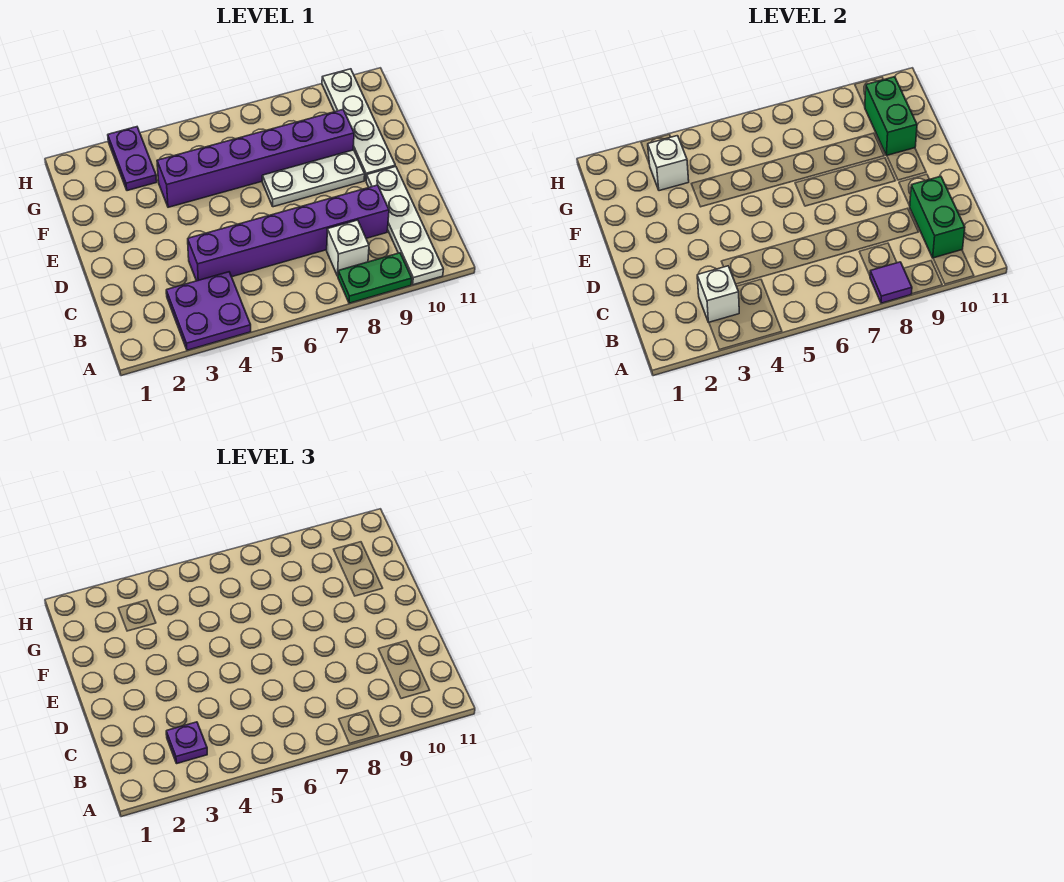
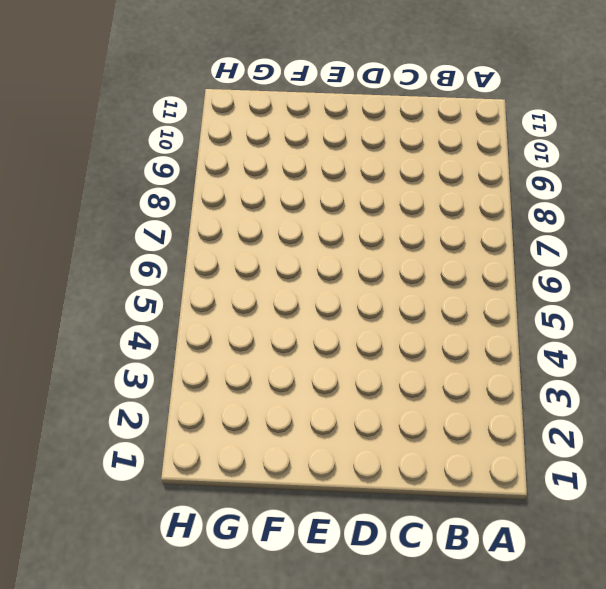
none -> purple plate A3:B4 level 1
none -> green plate A8:A9 level 1
none -> white plate A10:D10 level 1

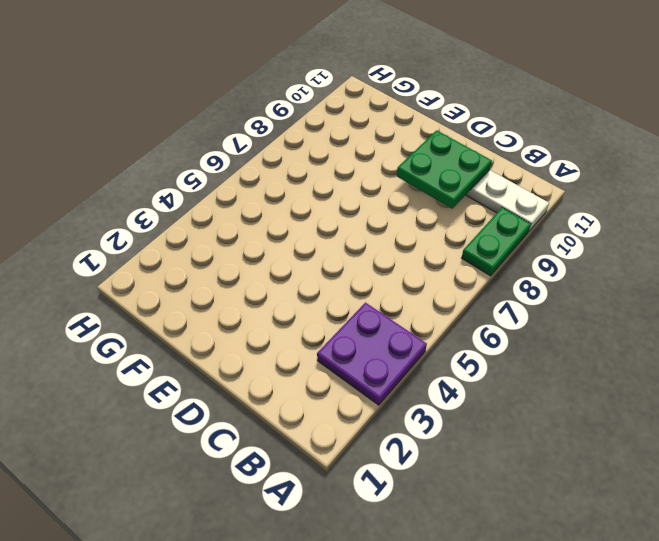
green plate C9:D10 level 2 -> green brick B10:C10 level 2
none -> white brick B8 level 1
none -> purple brick C4:C9 level 1
none -> white plate E7:E9 level 1

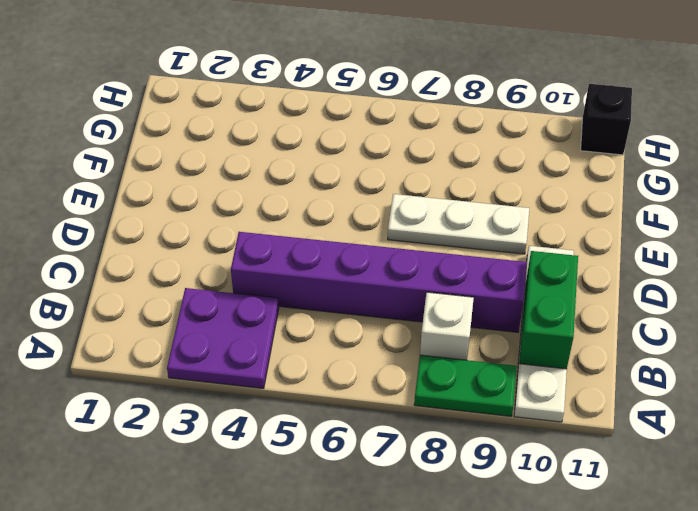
black brick H11 level 1 -> none
none -> white plate E10:H10 level 1
none -> purple brick F4:F9 level 1
none -> purple plate G3:H3 level 1

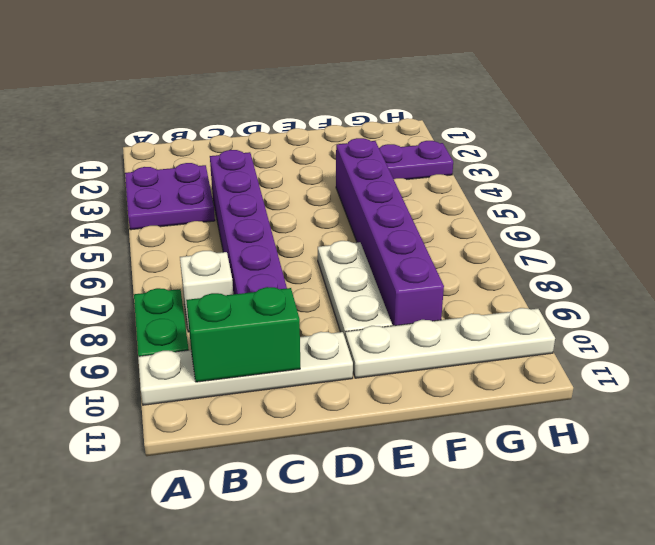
none -> purple tile A8 level 2
none -> white brick B3 level 2
none -> green brick F10:G10 level 2

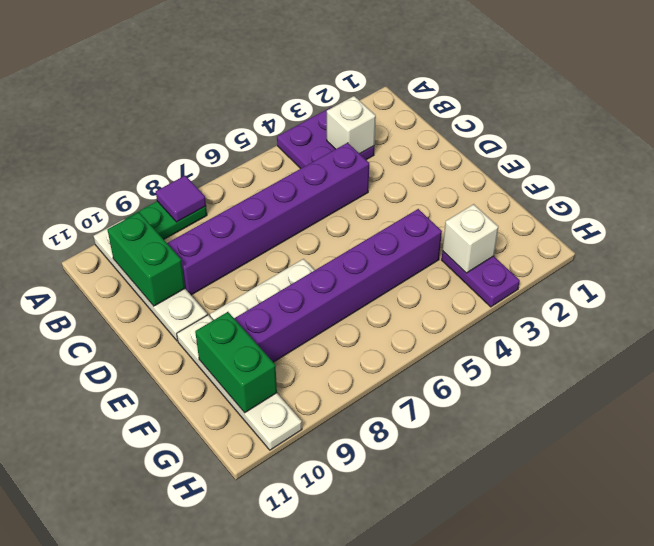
none -> white brick B8 level 1
none -> purple plate B3 level 3

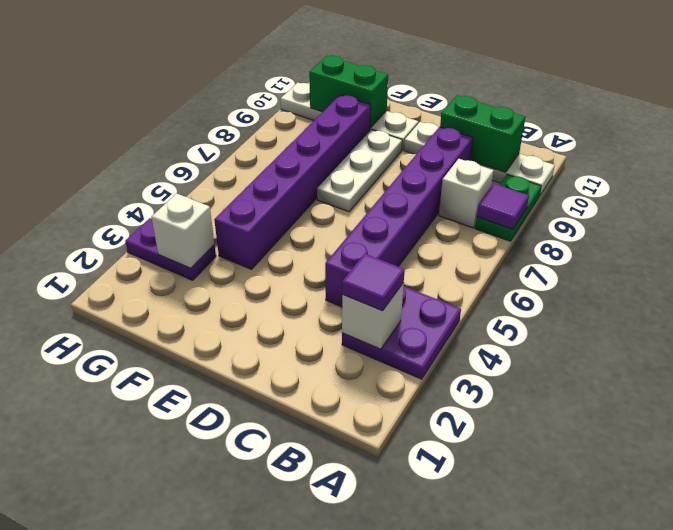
purple tile B3 level 3 -> purple plate B3 level 3

